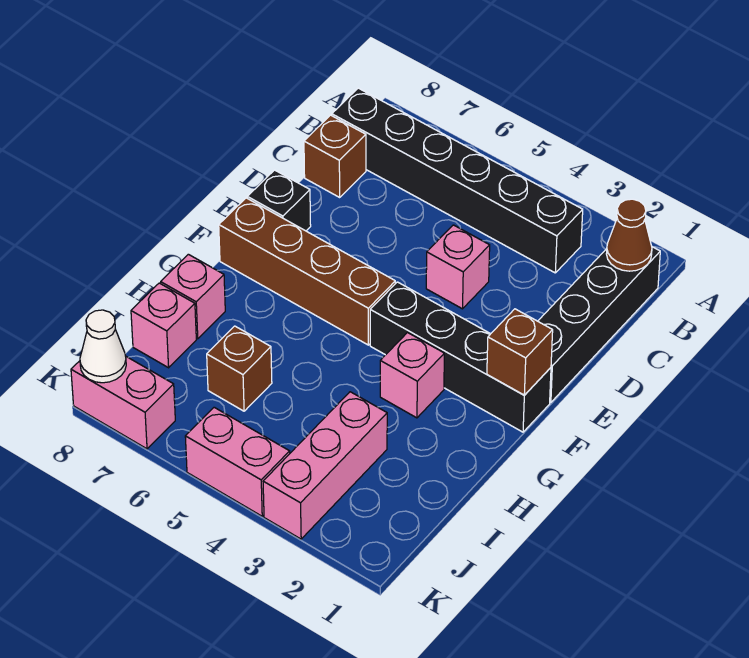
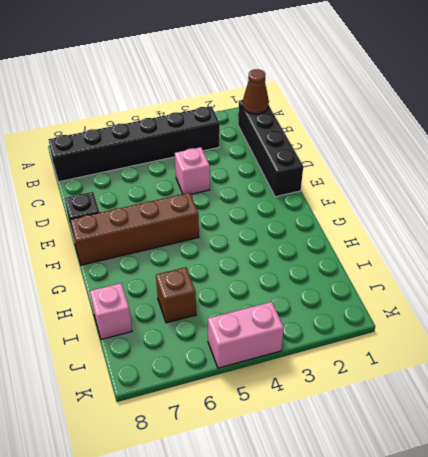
none -> brown brick C8 level 1
none -> black brick F1:F4 level 1
none -> pink brick G3 level 1

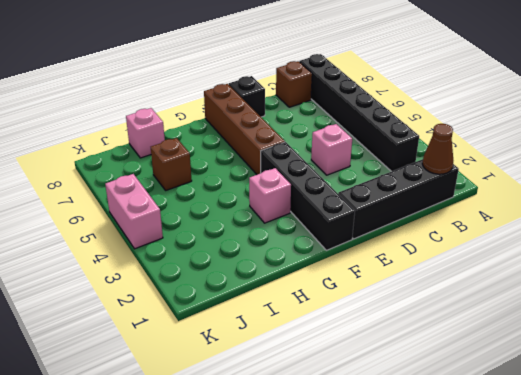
none -> pink brick H8 level 1
none -> pink brick I3:K3 level 1
none -> pink brick K7:K8 level 1

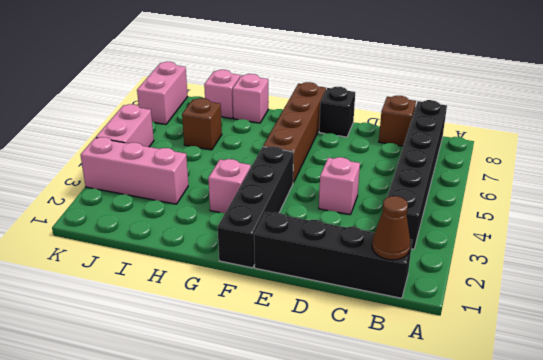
none -> brown brick F1 level 2
none -> white cone K8 level 2

